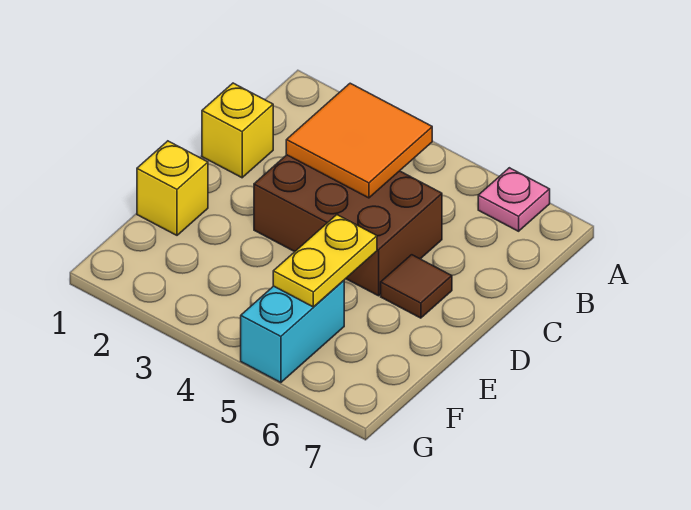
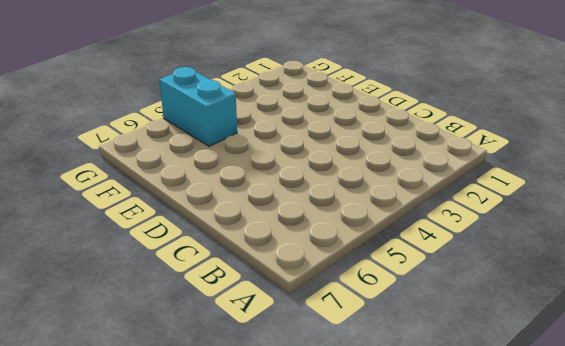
none -> pink plate A6 level 1
none -> yellow brick C1 level 1

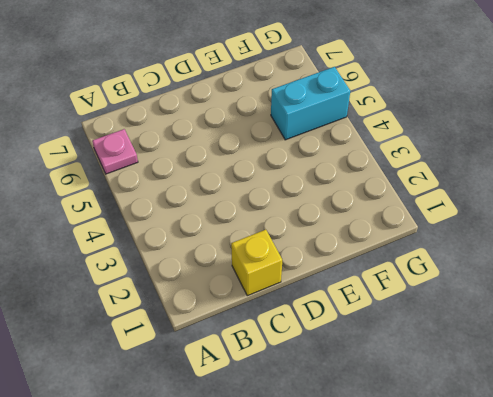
none -> brown brick C3:D5 level 1
none -> brown tile D6 level 1

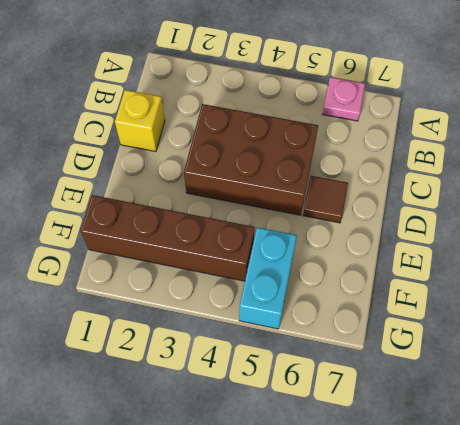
brown brick F1:F4 level 1 -> none
none -> yellow brick E1 level 1
none -> orange tile B3:C4 level 2

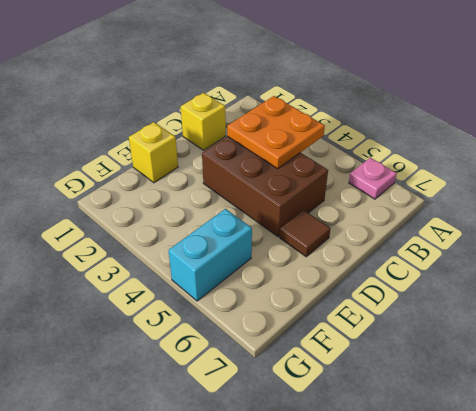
orange plate B3:C4 level 2 -> orange tile B3:C4 level 2
none -> yellow plate E5:F5 level 2

